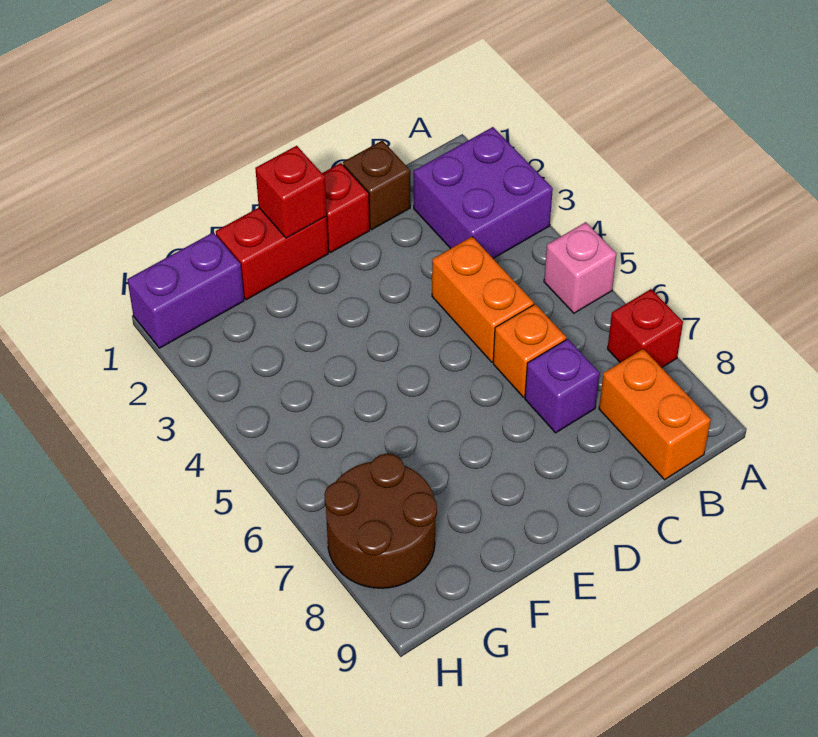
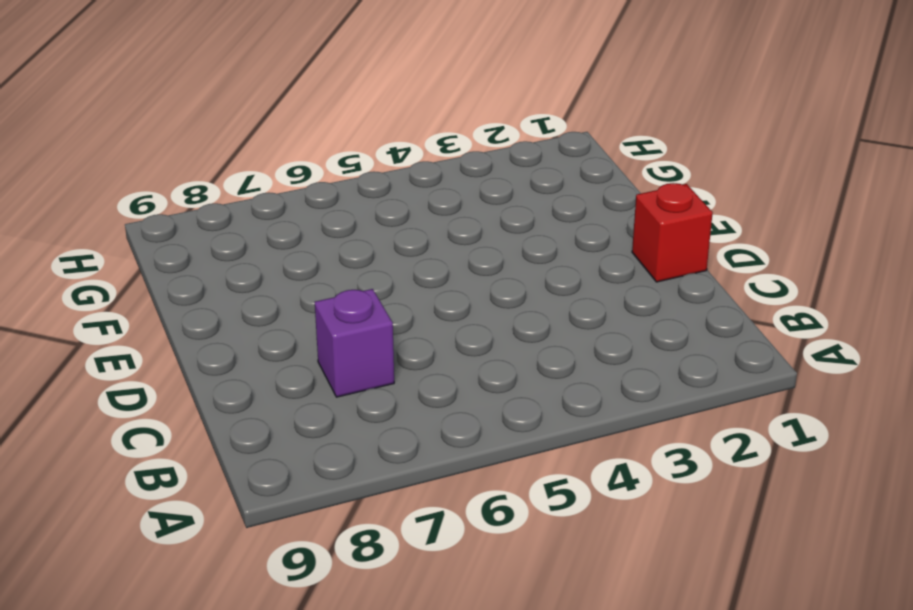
none -> purple brick A2:B3 level 1
none -> pink brick A5 level 1
none -> red brick A7 level 1

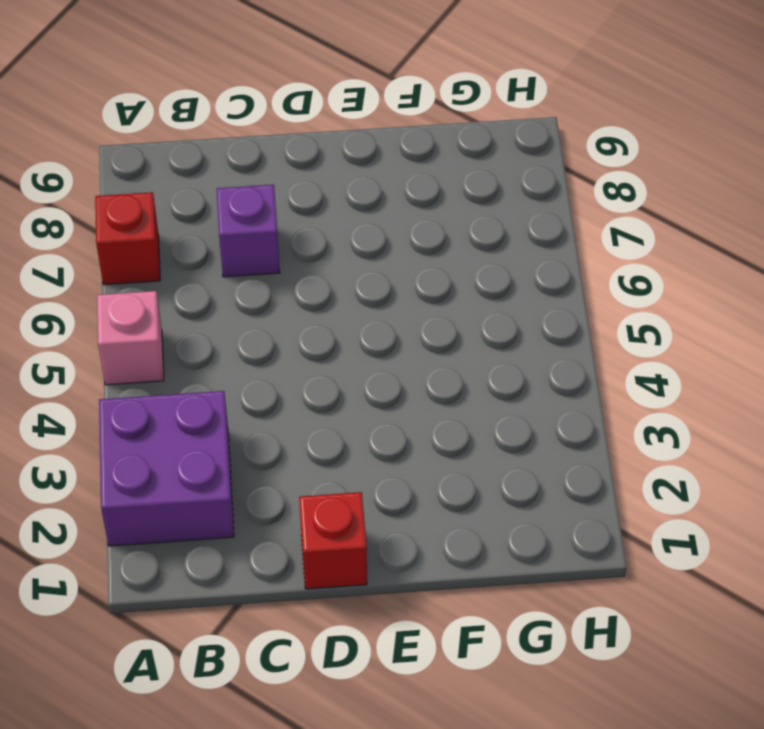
none -> orange brick B8:B9 level 1
none -> brown brick C1 level 1
none -> orange brick C4:C5 level 1

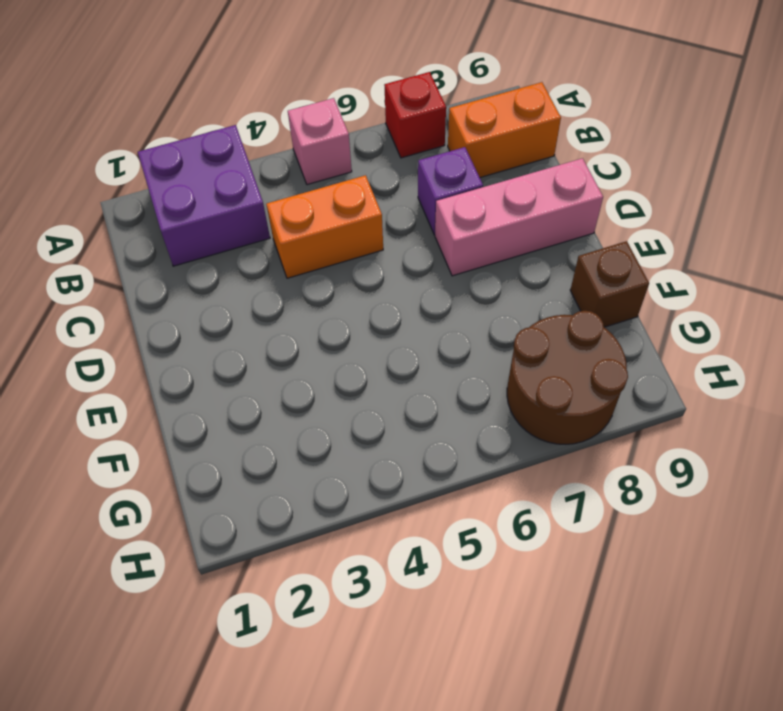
pink brick D7:D9 level 1 -> none
brown brick F9 level 1 -> brown brick C1 level 1
none -> orange brick C6 level 1
none -> red brick D1 level 1
none -> red brick E1:F1 level 1

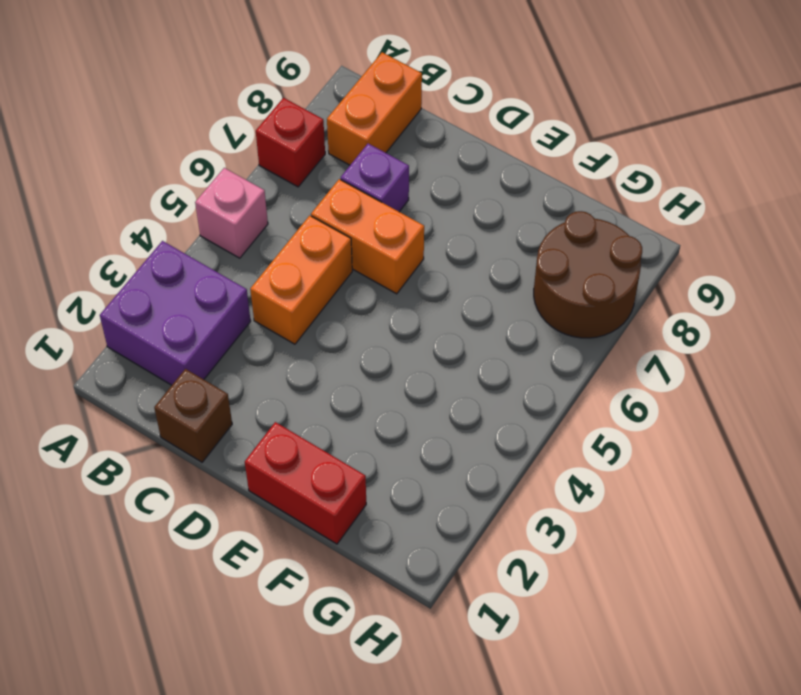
orange brick C6:D6 level 1 -> orange brick C6 level 1
none -> red brick D1 level 1
none -> purple brick G1:H1 level 1
none -> red brick E1 level 2

